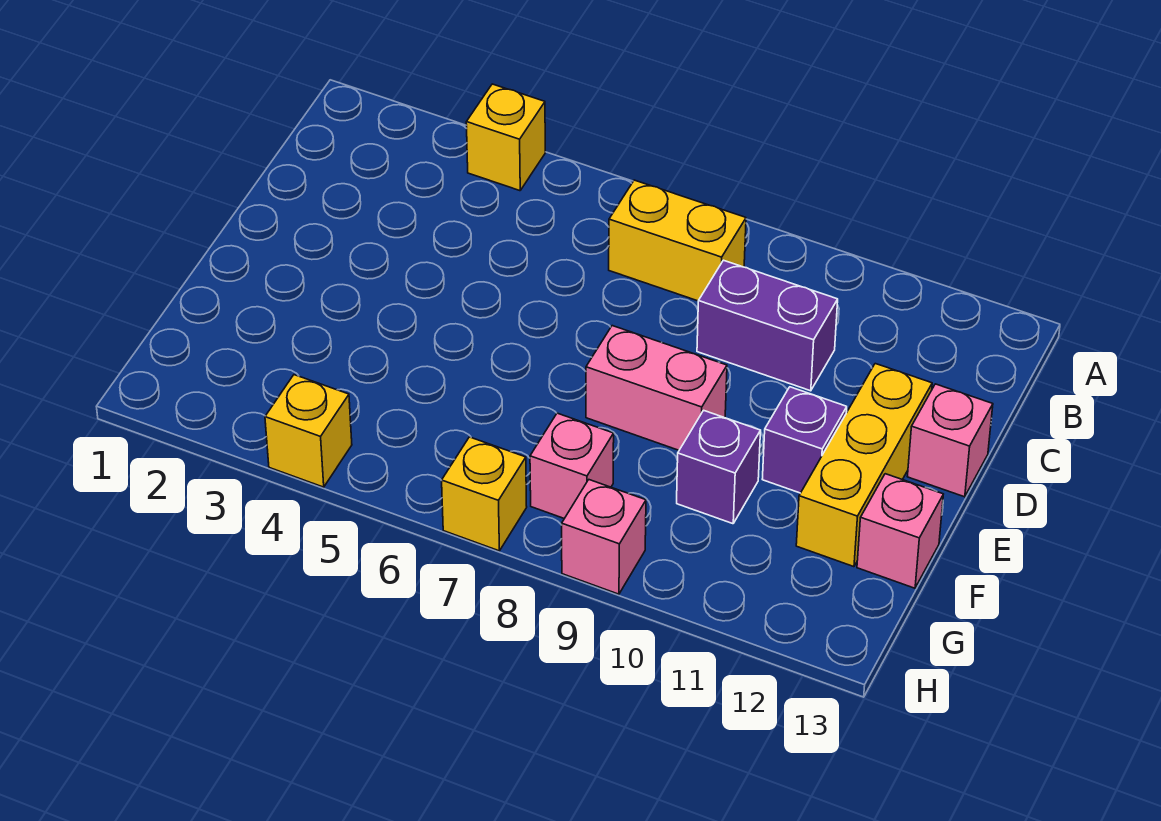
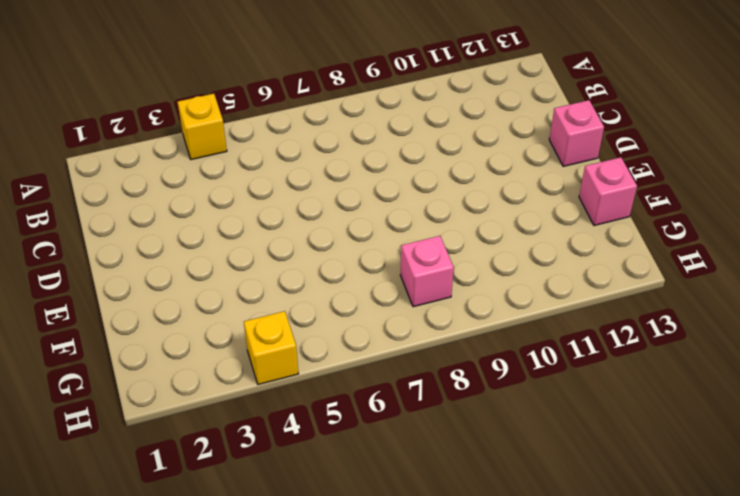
none -> yellow brick B7:B8 level 1
none -> purple brick C9:C10 level 1
none -> yellow brick D12:F12 level 1

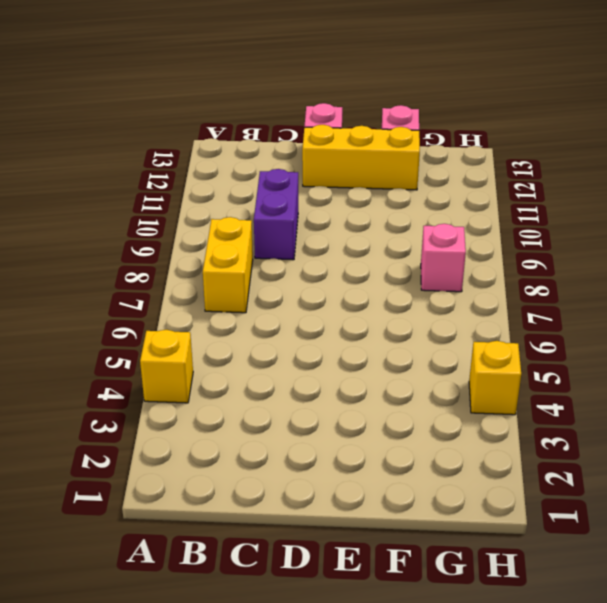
none -> pink brick E8:E9 level 1
none -> purple brick E11 level 1
none -> purple brick F10 level 1

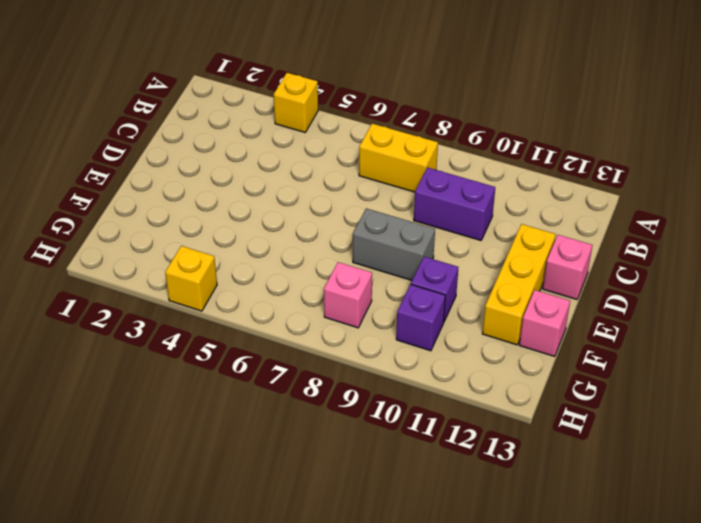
grey brick E8:E9 level 1 -> pink brick E8:E9 level 1
purple brick G10 level 1 -> purple brick E11 level 1
none -> yellow brick H7 level 1
none -> pink brick H9 level 1

